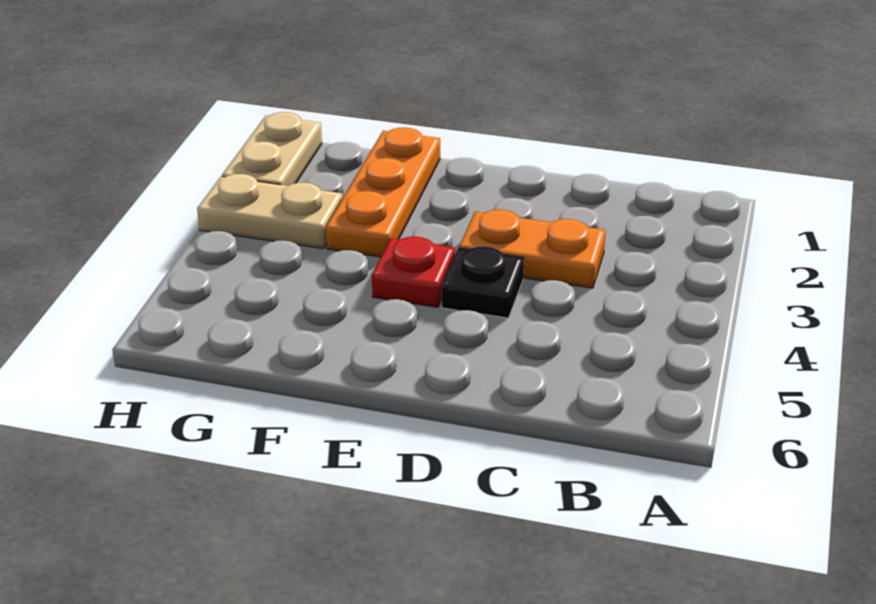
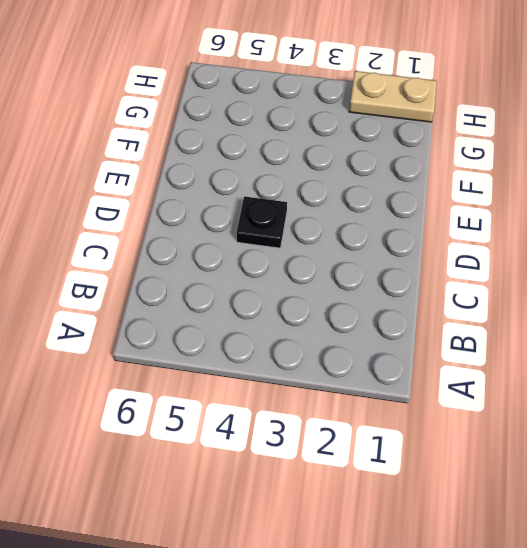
none -> orange plate C3:D3 level 1
none -> red plate E4 level 1

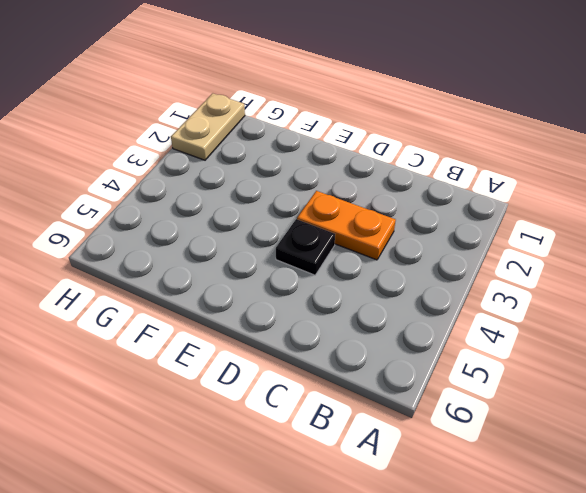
none -> red plate E4 level 1
none -> orange plate F1:F3 level 1

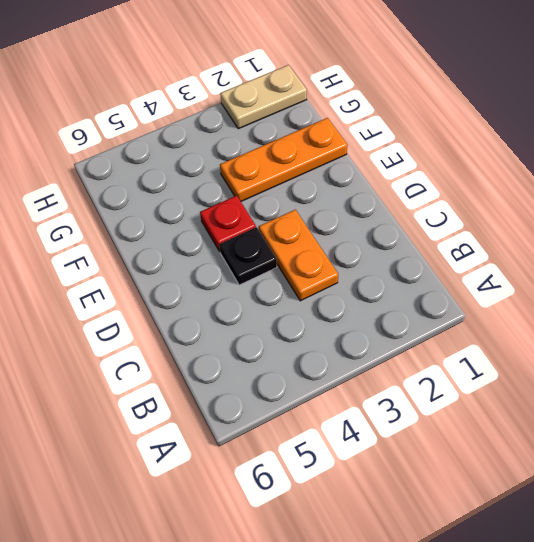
none -> tan plate G3:H3 level 1

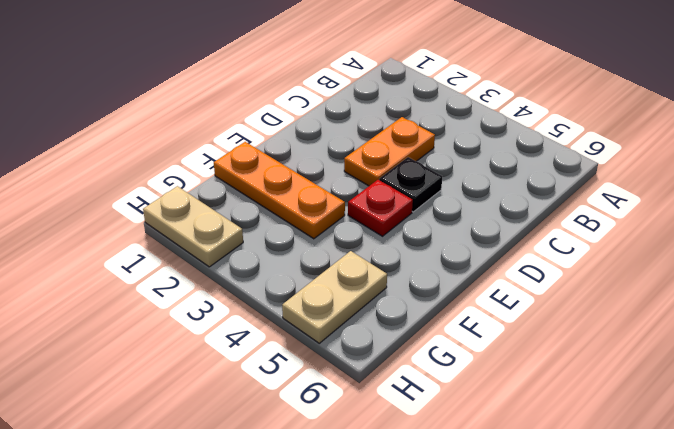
tan plate G5:H5 level 1 -> tan plate G3:H3 level 1

